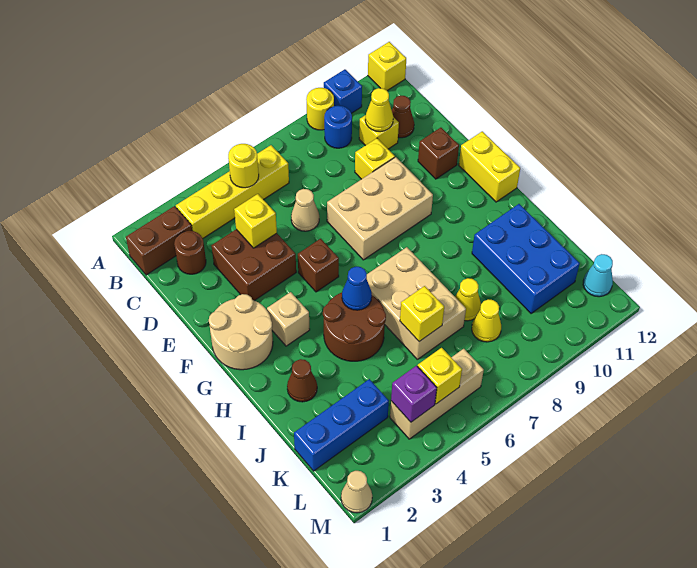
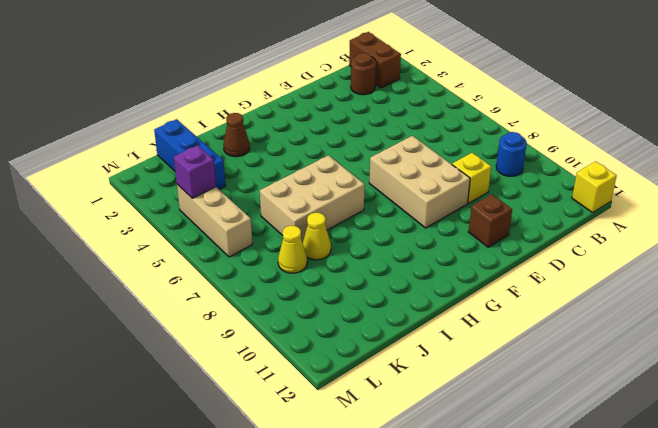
none -> yellow round brick A9 level 1
none -> blue brick A10 level 1
none -> yellow brick B3:B6 level 1
none -> yellow brick C10 level 1

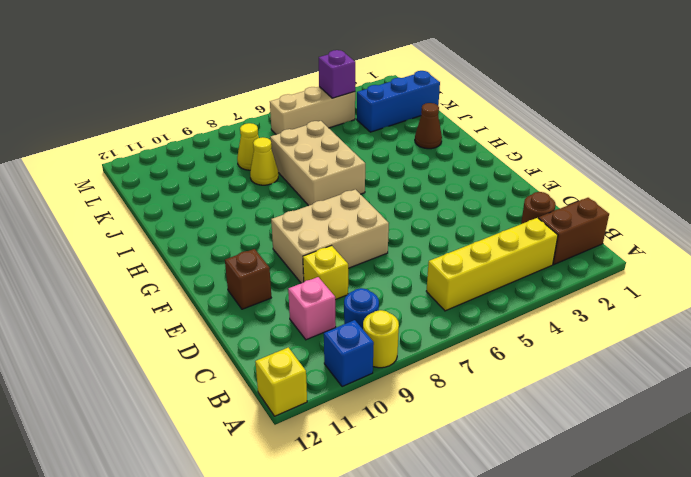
pink brick C10 level 1 -> yellow brick C10 level 1
none -> brown cone C11 level 1
none -> brown brick D3:E4 level 1
none -> tan cone D6 level 1
none -> tan round brick F1:G2 level 1

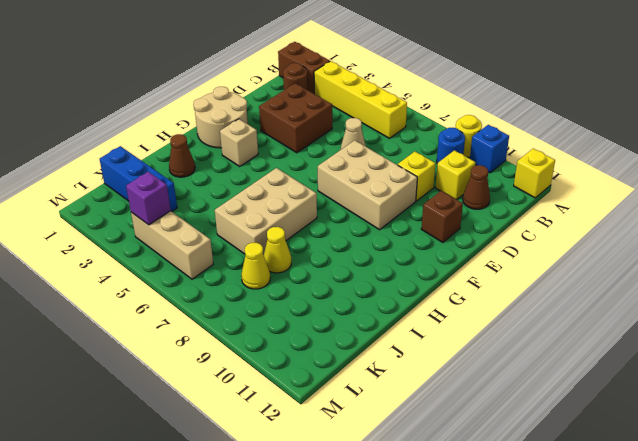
none -> brown brick F5 level 1
none -> yellow brick F12:G12 level 1
none -> brown round brick H4:I5 level 1
none -> blue brick I10:K11 level 1

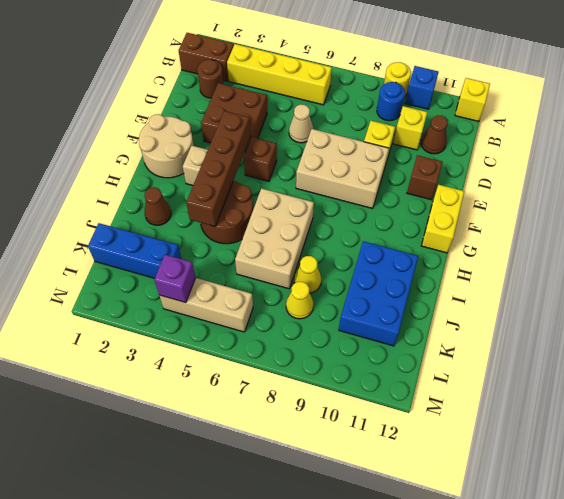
brown brick F4:I4 level 2 -> none
none -> cyan cone L12 level 1
none -> tan cone M1 level 1
none -> yellow round brick B5 level 2
none -> yellow cone C10 level 2

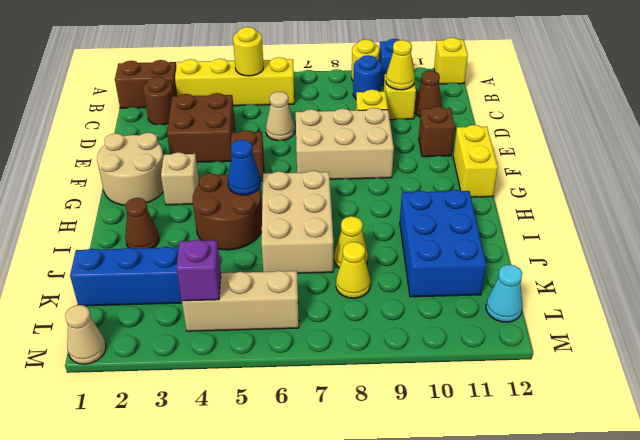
none -> yellow brick D4 level 2
none -> yellow brick J6 level 2
none -> yellow brick L5 level 2

